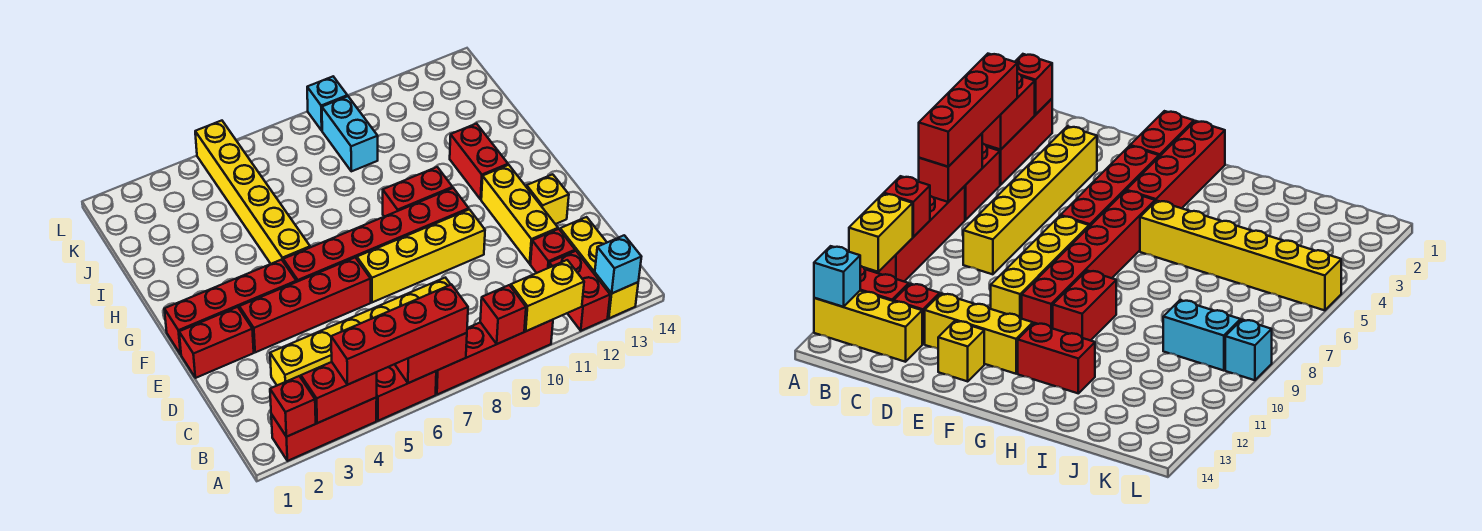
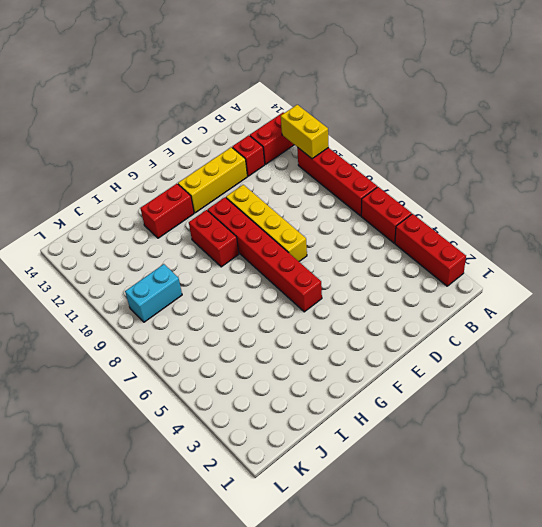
none -> yellow brick A13:C13 level 1
none -> yellow brick C3:C8 level 1
none -> red brick E1:E2 level 1

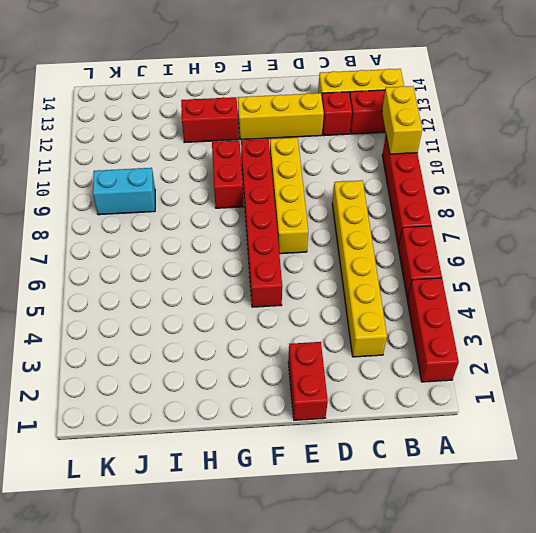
none -> red brick E3:E6 level 1
none -> yellow brick E13 level 1
none -> red brick F1:F4 level 1

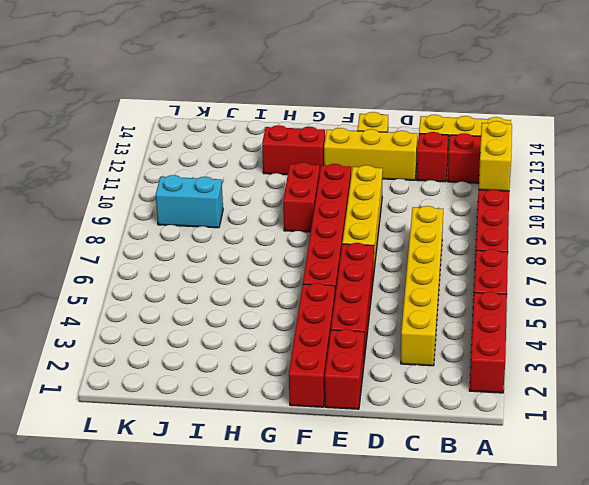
none -> yellow brick G5:L5 level 1
none -> cyan brick L9 level 1
none -> red brick A2 level 2

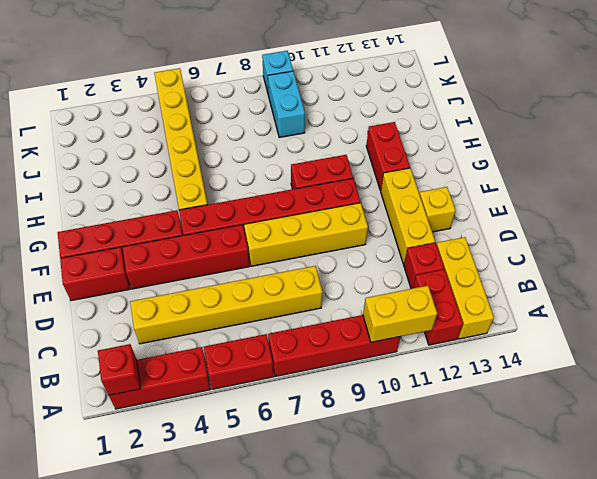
none -> red brick A3:A4 level 2
none -> red brick A6:A7 level 2
none -> red brick A9 level 2

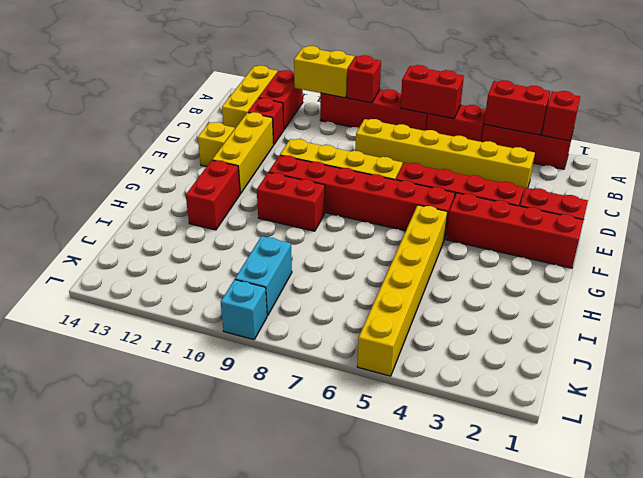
none -> cyan brick A13 level 2
none -> red brick A4:A7 level 3

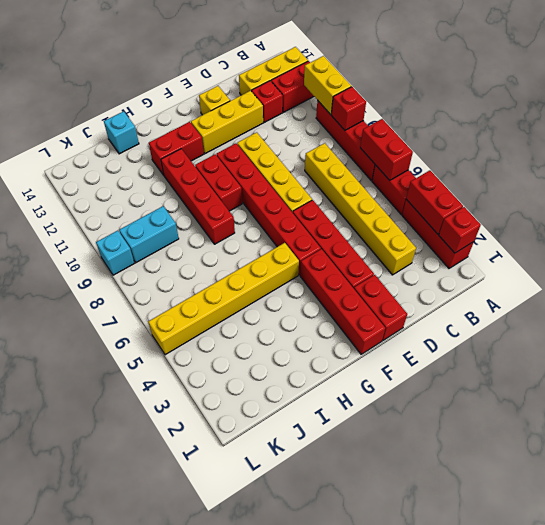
red brick H8:H11 level 1 -> red brick A4:A7 level 3
cyan brick I14 level 1 -> cyan brick A13 level 2

